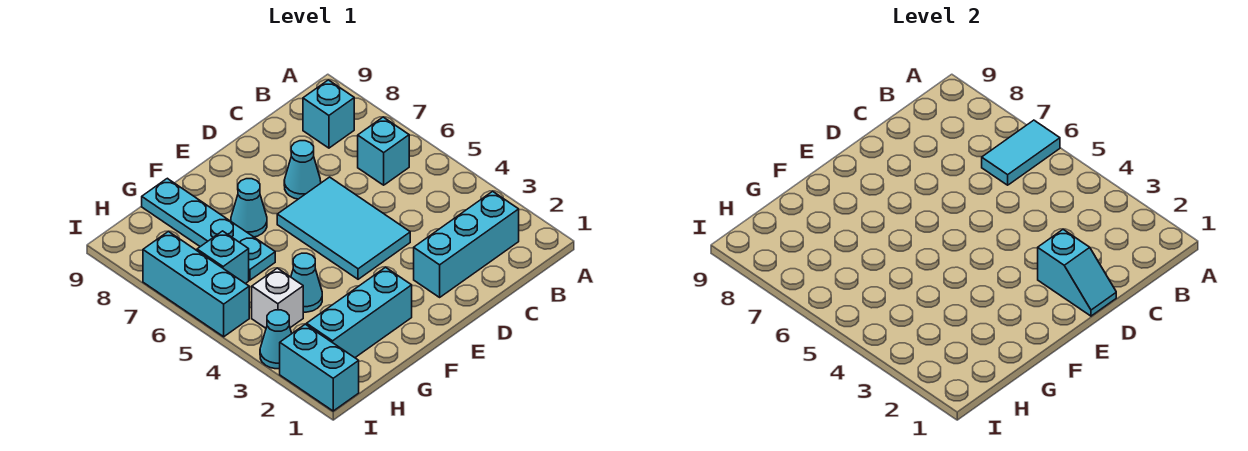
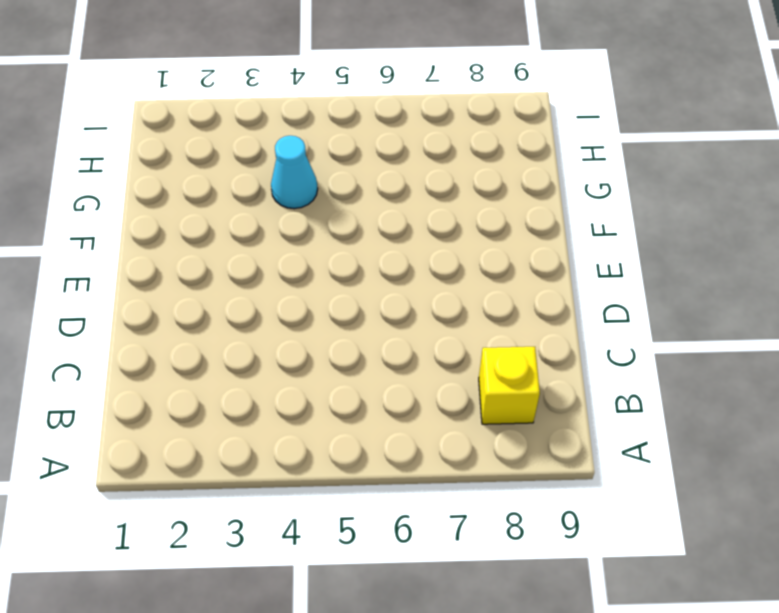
yellow brick B8 level 1 -> cyan brick B8 level 1
none -> cyan brick B2:D2 level 1
none -> cyan brick B6 level 1
none -> cyan tile D4:E6 level 1

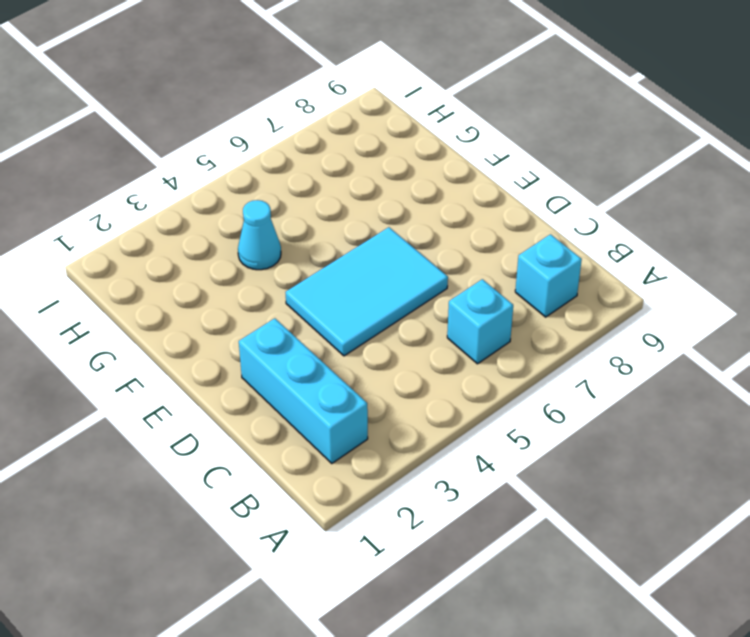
none -> cyan cone D7 level 1
none -> cyan brick F2:H2 level 1
none -> cyan cone F7 level 1

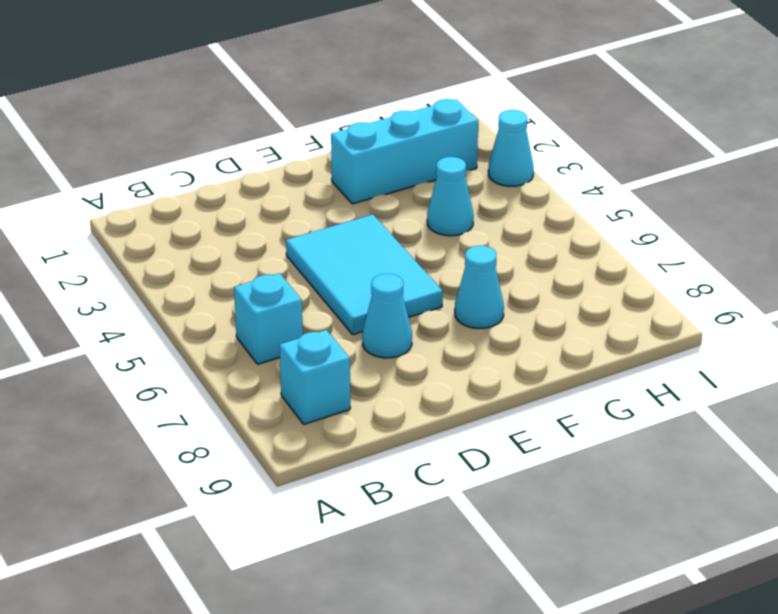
none -> cyan brick B2:D2 level 1
none -> cyan plate G6:G9 level 1
none -> white brick H4 level 1

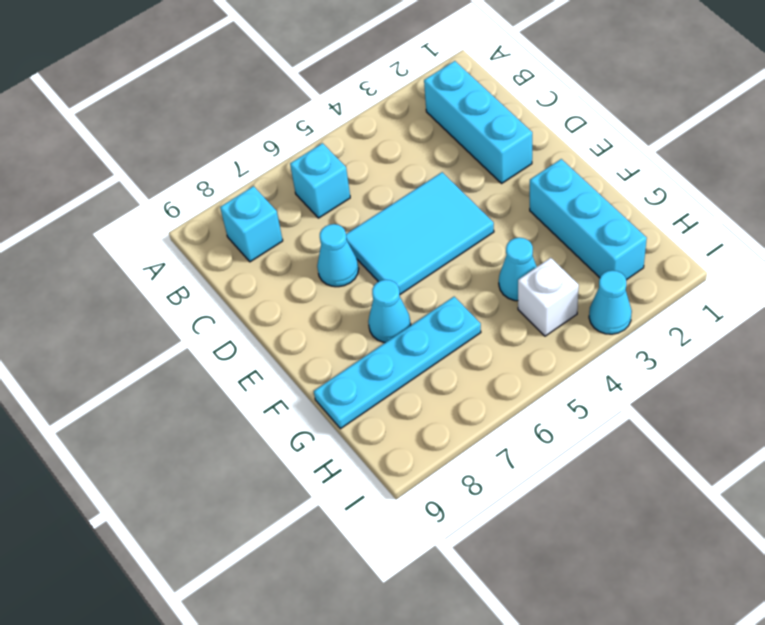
none -> cyan brick H6 level 1
none -> cyan brick I1:I2 level 1
none -> cyan brick I5:I7 level 1

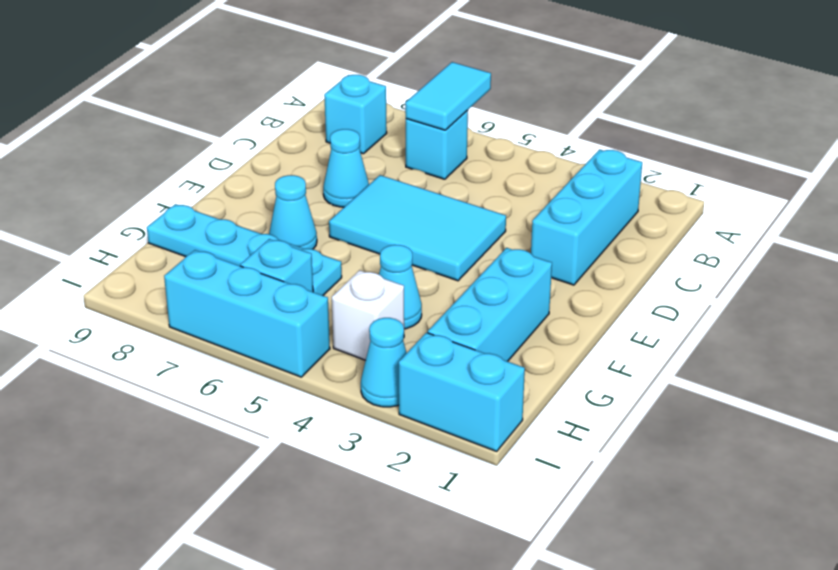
none -> cyan slope D1:D2 level 2 top 2

